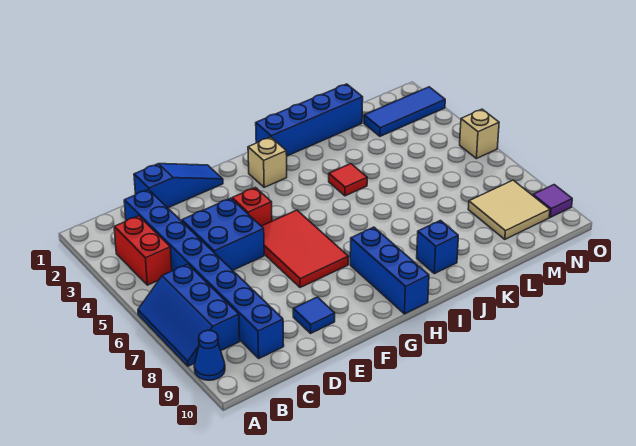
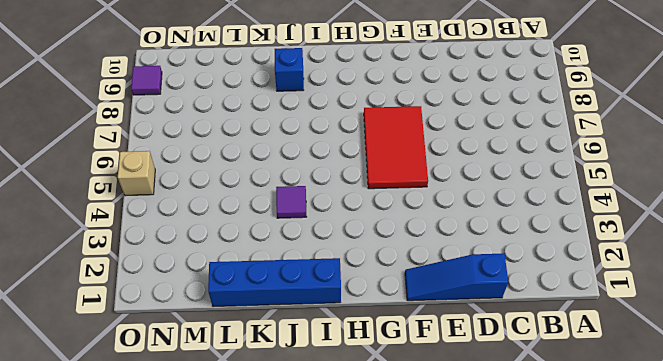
purple tile J4 level 1 -> red tile J4 level 1
none -> blue slope A6:B8 level 1 top B
none -> blue cone A9 level 1
none -> red brick B3:B4 level 1

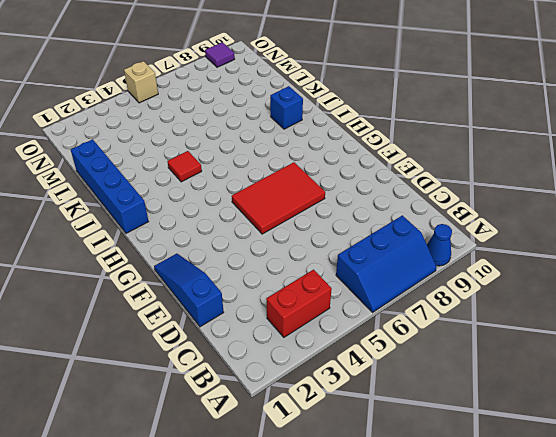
none -> blue brick C2:C9 level 1
none -> blue brick D4:E5 level 1
none -> blue tile E9 level 1

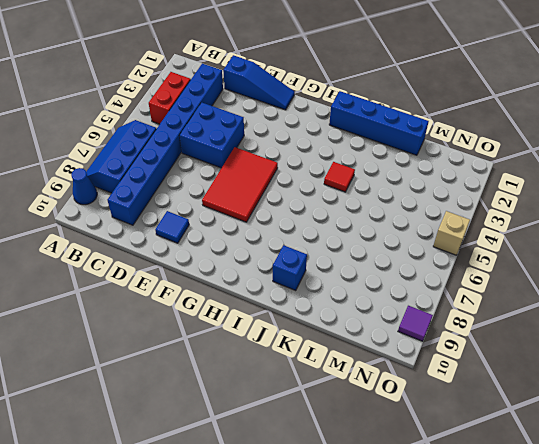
none -> red brick F4 level 1
none -> tan brick H2 level 1
none -> blue brick H8:H10 level 1

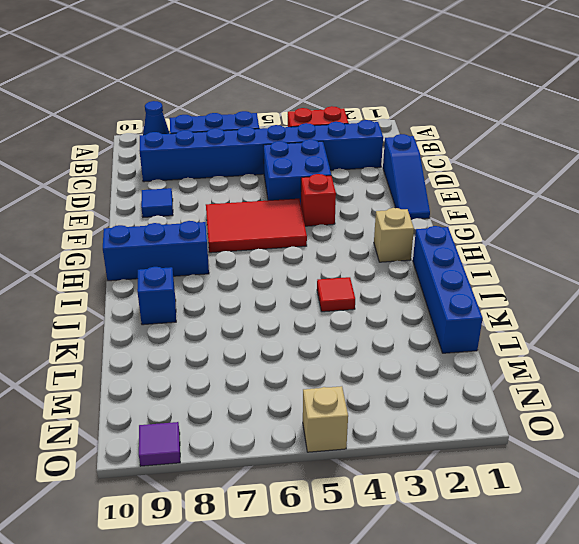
none -> blue tile M2:O2 level 1
none -> tan tile M8:N9 level 1

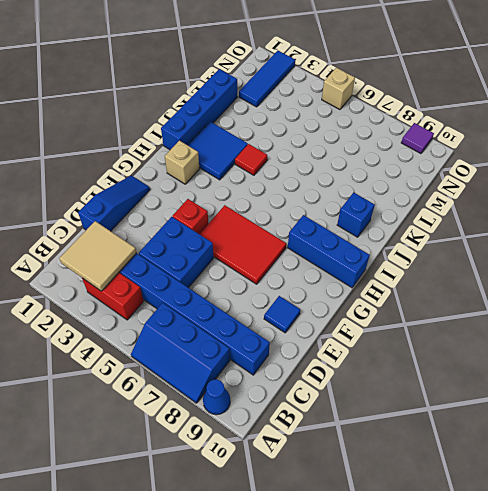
tan tile B2:C3 level 2 -> tan tile M8:N9 level 1
blue tile I2:J3 level 1 -> none

